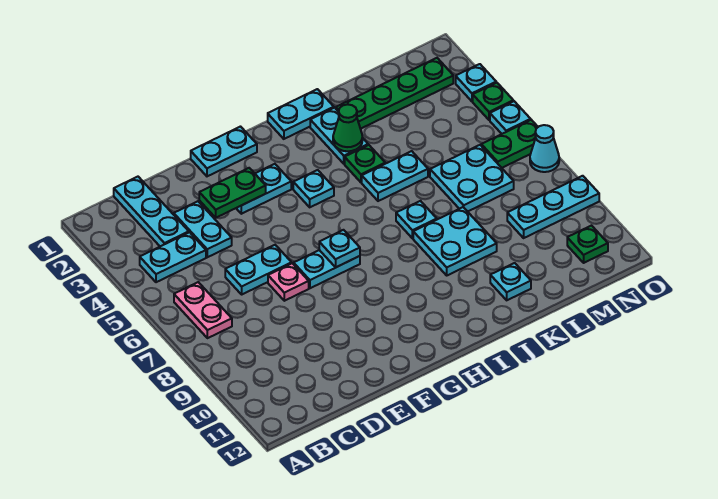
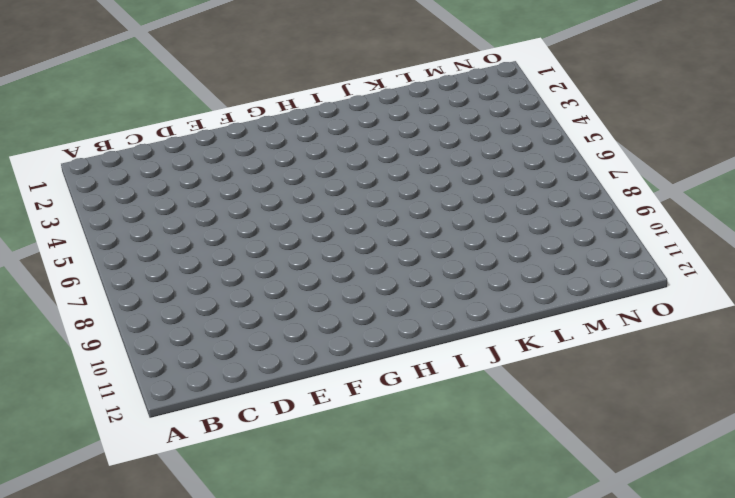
none -> cyan plate B4:C4 level 1
none -> pink plate B6:B7 level 1
none -> cyan plate C1:C3 level 1

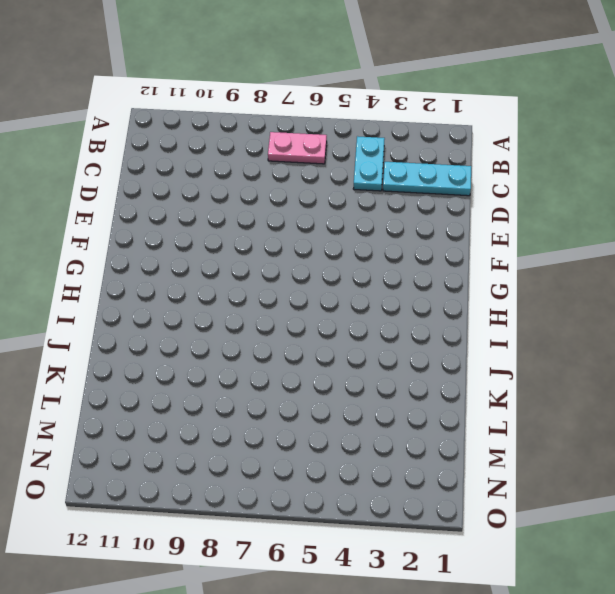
none -> cyan plate D3:D4 level 1
none -> cyan plate D6:E6 level 1
none -> pink plate E7 level 1

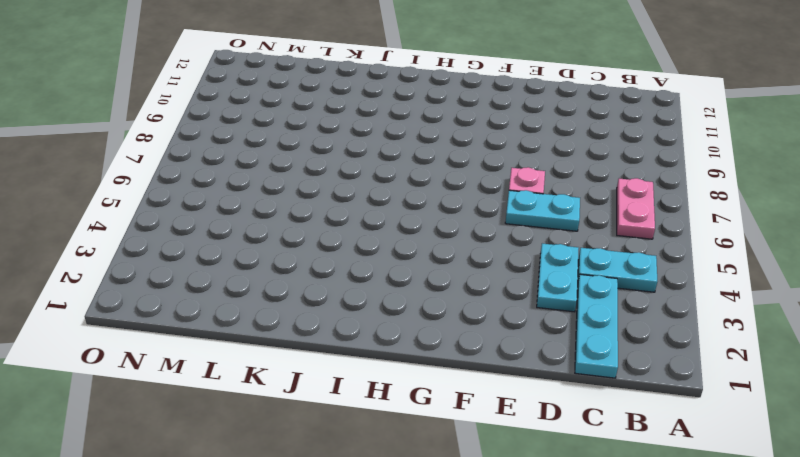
none -> cyan plate F1:G1 level 1
none -> cyan plate F3:G3 level 1
none -> cyan plate F7:G7 level 1

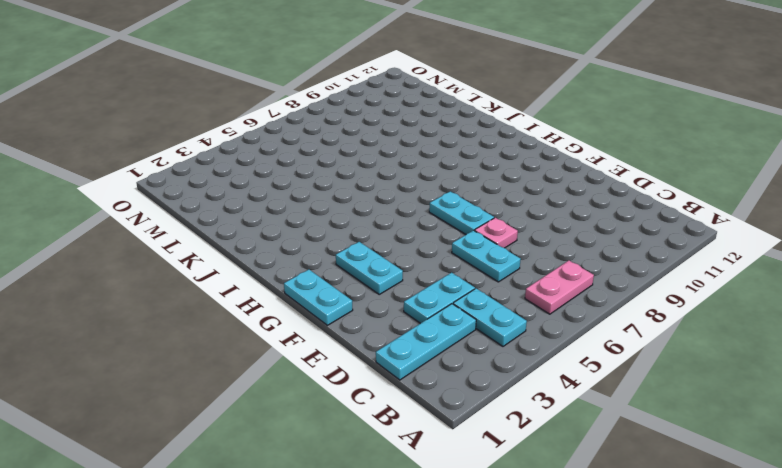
none -> cyan plate H4 level 1
none -> cyan plate I1:J1 level 1
none -> cyan plate J2:J3 level 1

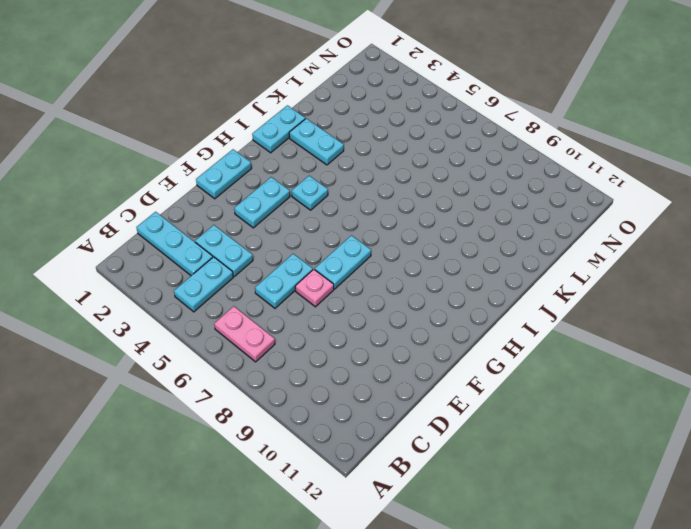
none -> green plate J4 level 1
none -> cyan plate J5:K5 level 1
none -> cyan plate J7 level 1

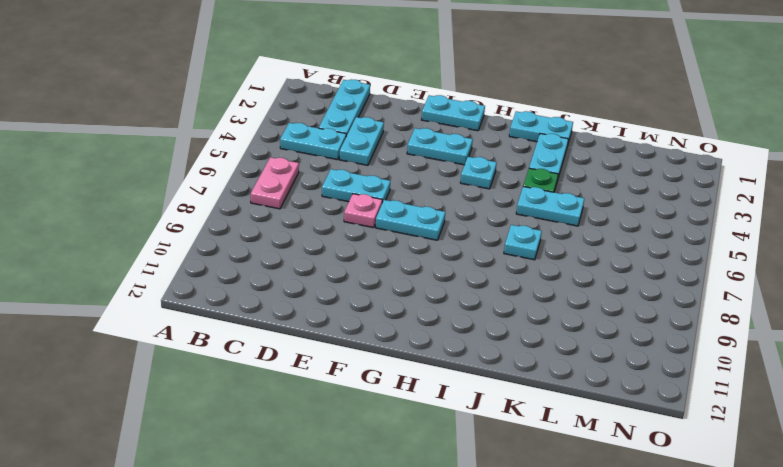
none -> cyan plate J8:K9 level 1
none -> green plate K2:N2 level 1
none -> cyan plate K11 level 1

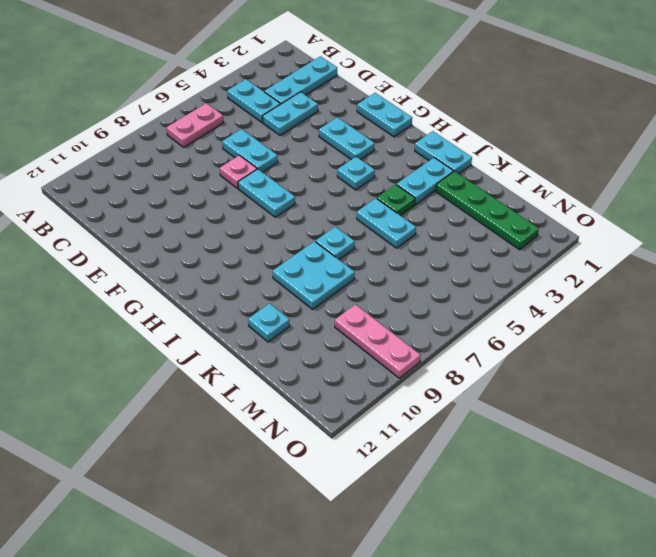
pink plate M9:O9 level 1 -> cyan plate M9:O9 level 1
none -> cyan plate L6:M7 level 1
none -> green plate N6:O6 level 1
none -> green plate N11 level 1

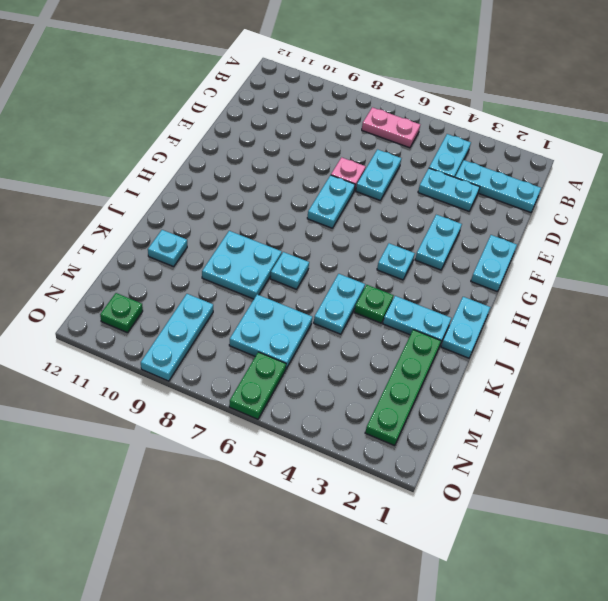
none -> cyan plate O3 level 1
none -> green plate O4 level 1
none -> cyan plate O5 level 1

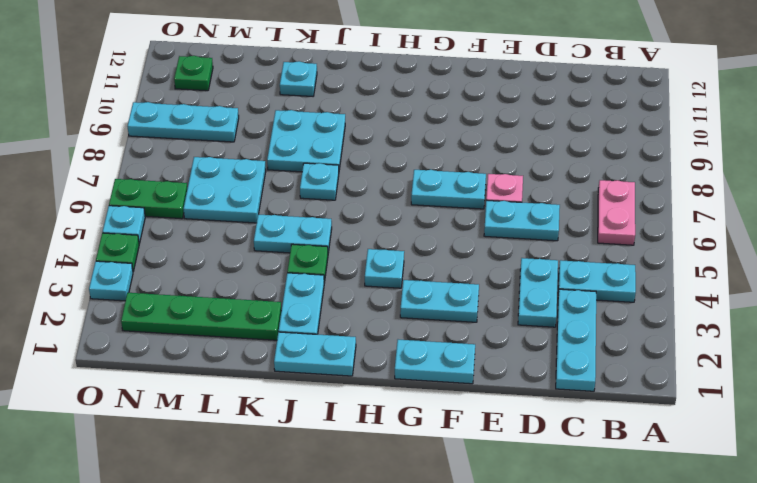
none -> cyan cone O7 level 1
none -> green plate E3:F3 level 2
none -> cyan plate G7 level 2

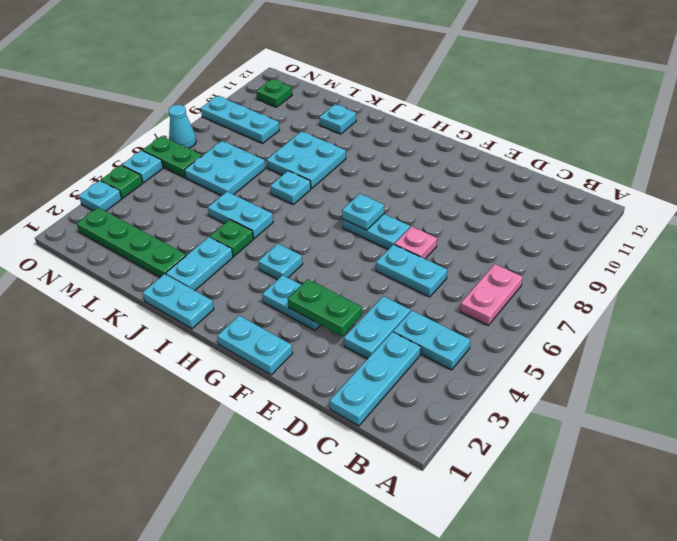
none -> green cone J3 level 2

